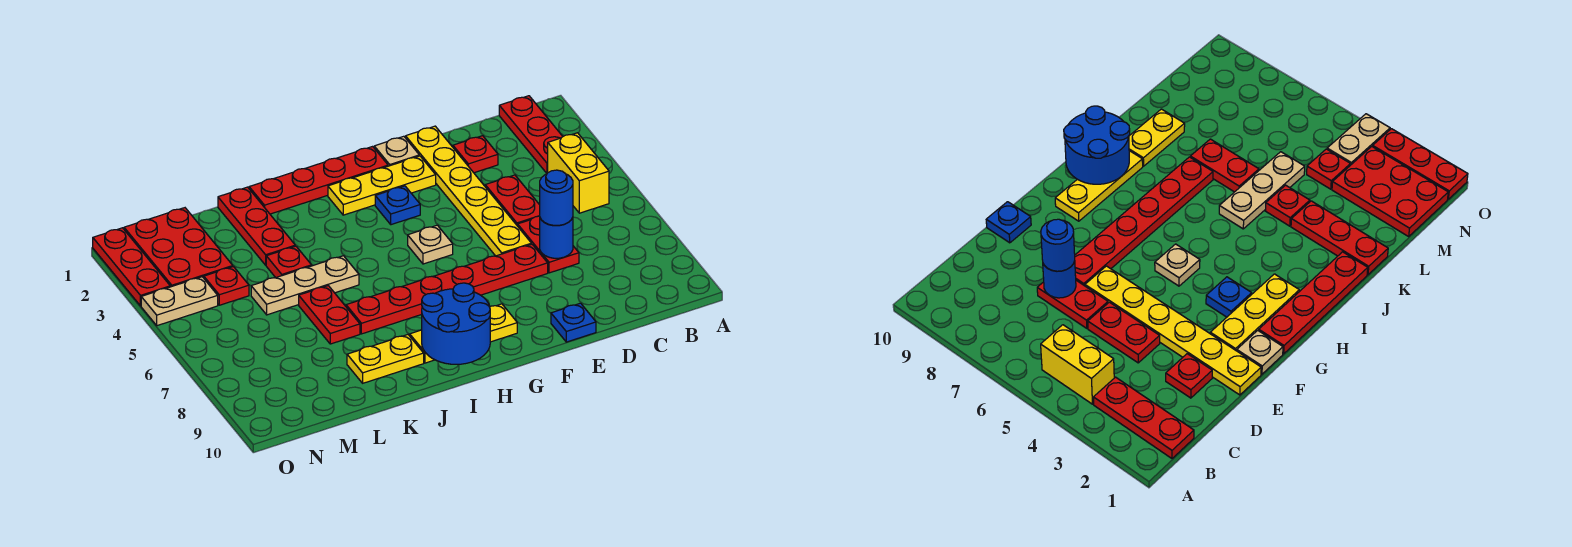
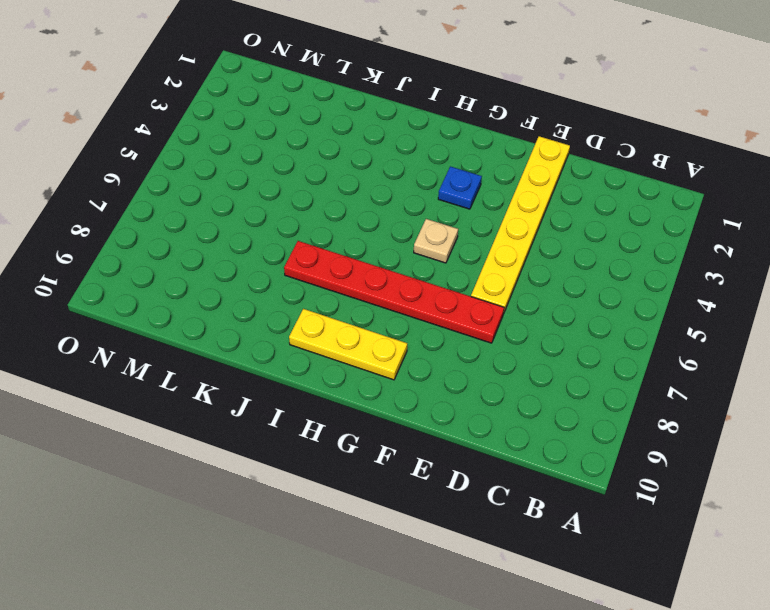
none -> red plate B1:B3 level 1
none -> yellow brick B4:B5 level 1
none -> red plate D2 level 1

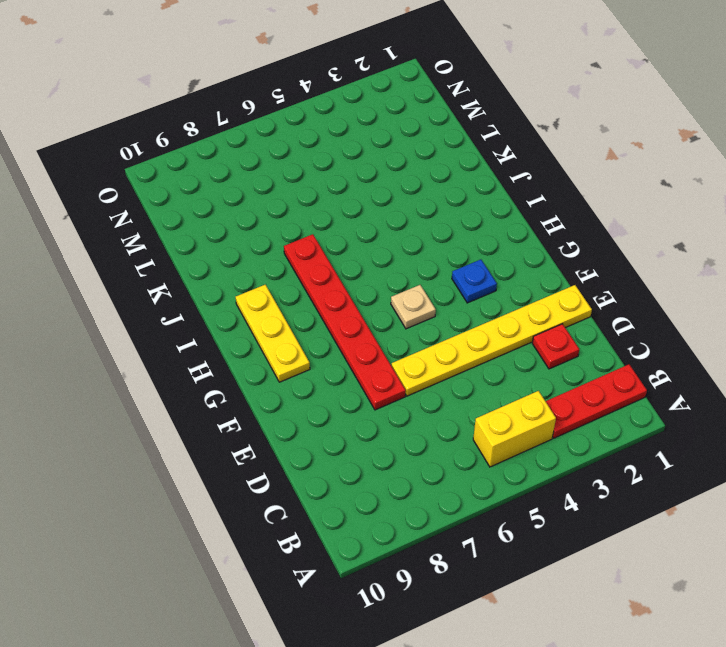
none -> red plate D4:D5 level 1
none -> red plate D6:D7 level 1
none -> blue plate E10 level 1

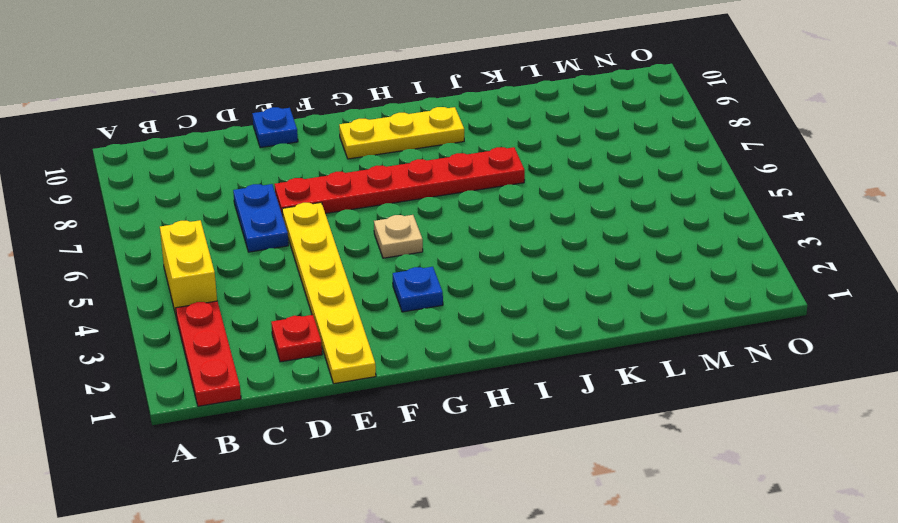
blue plate D6:D7 level 1 -> red plate D6:D7 level 1
none -> red plate D4:D5 level 1
none -> tan plate F1 level 1
none -> yellow plate F2:H2 level 1

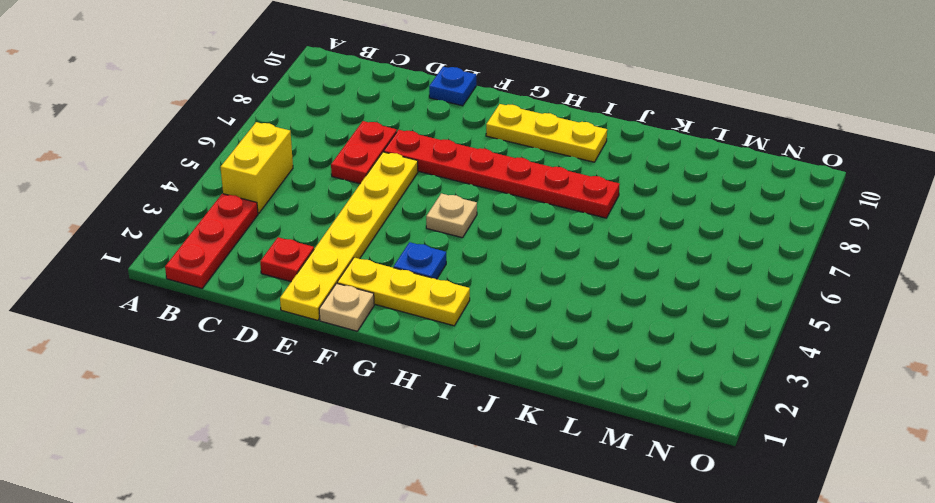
none -> red plate D4:D5 level 1
none -> red plate G1:J1 level 1
none -> tan plate J5:L5 level 1

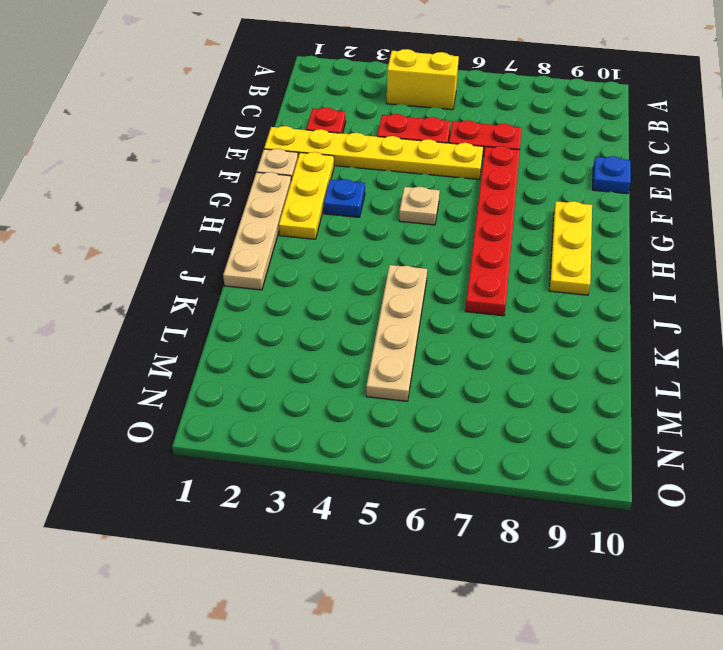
tan plate G1:J1 level 1 -> red plate G1:J1 level 1
tan plate J5:M5 level 1 -> tan plate J5:L5 level 1
none -> red plate B1:B3 level 1
none -> yellow plate J9:K9 level 1
none -> red plate K1:K3 level 1

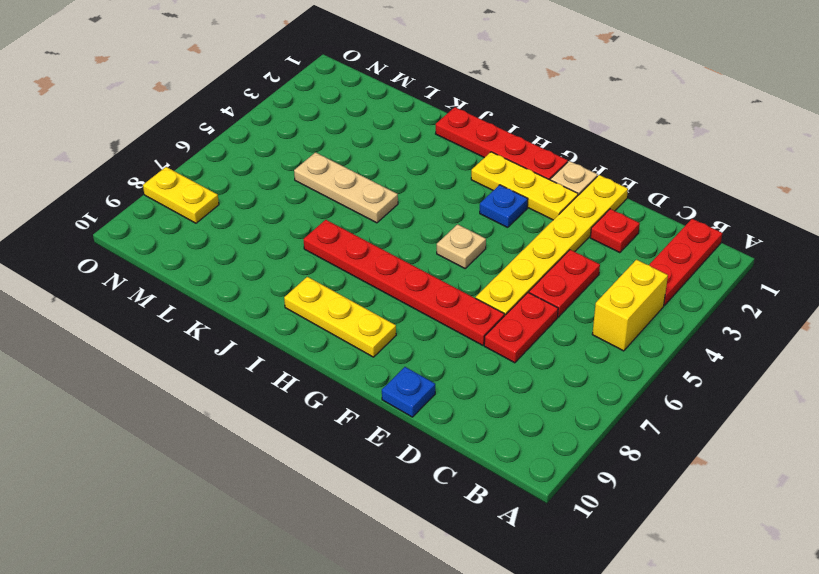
yellow plate N8:O8 level 1 -> yellow plate J9:K9 level 1
none -> red plate K1:K3 level 1
none -> red plate K4 level 1
none -> red plate K6:K7 level 1

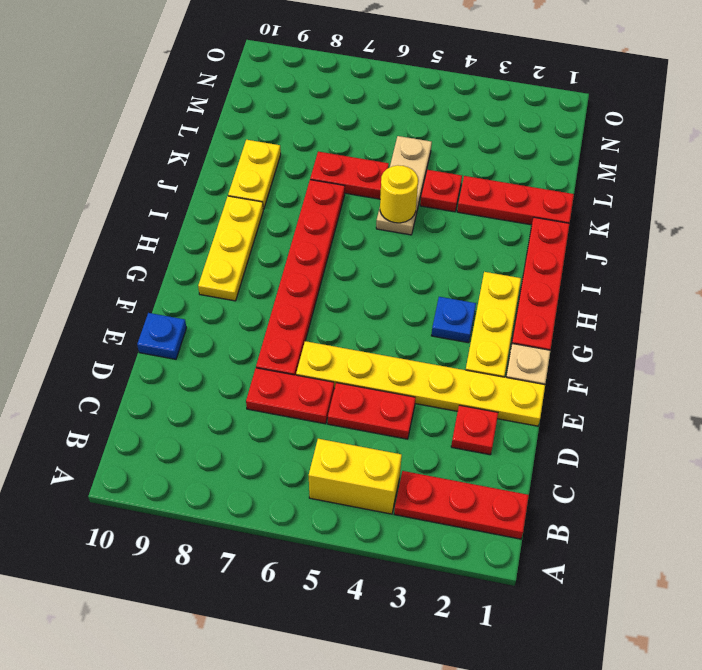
yellow round brick J5 level 2 -> none
none -> tan plate G5 level 1
none -> red plate M1:N3 level 1
none -> red plate M4 level 1

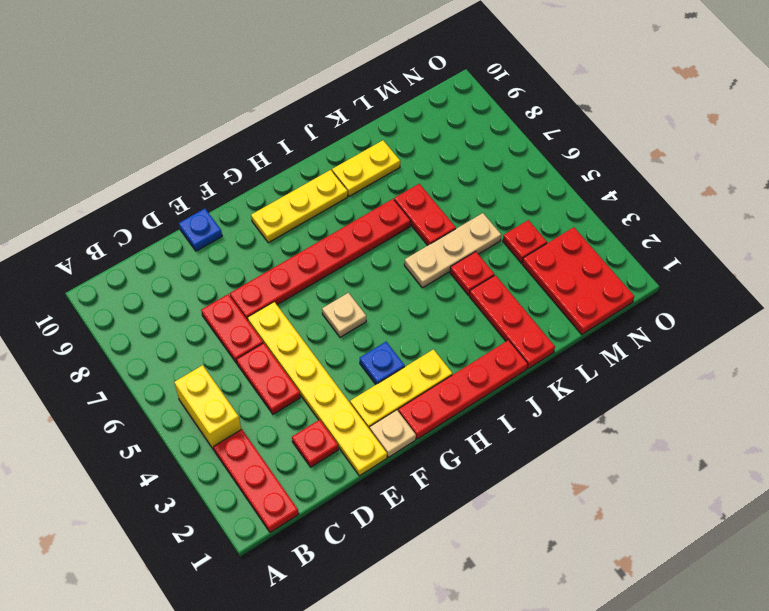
none -> tan plate N4:O4 level 1
none -> red plate O1:O3 level 1
none -> blue round brick D7 level 2

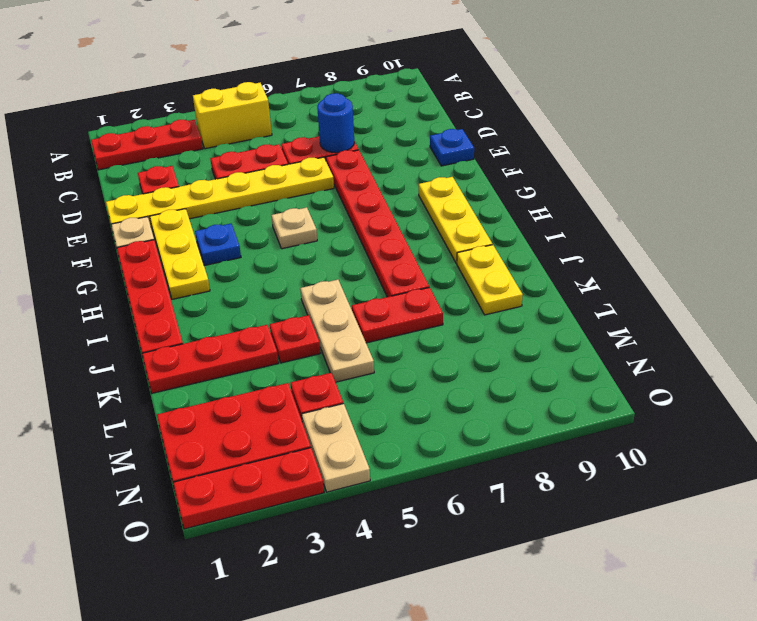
none -> blue round brick H9:I10 level 2
none -> blue round brick D7 level 3

